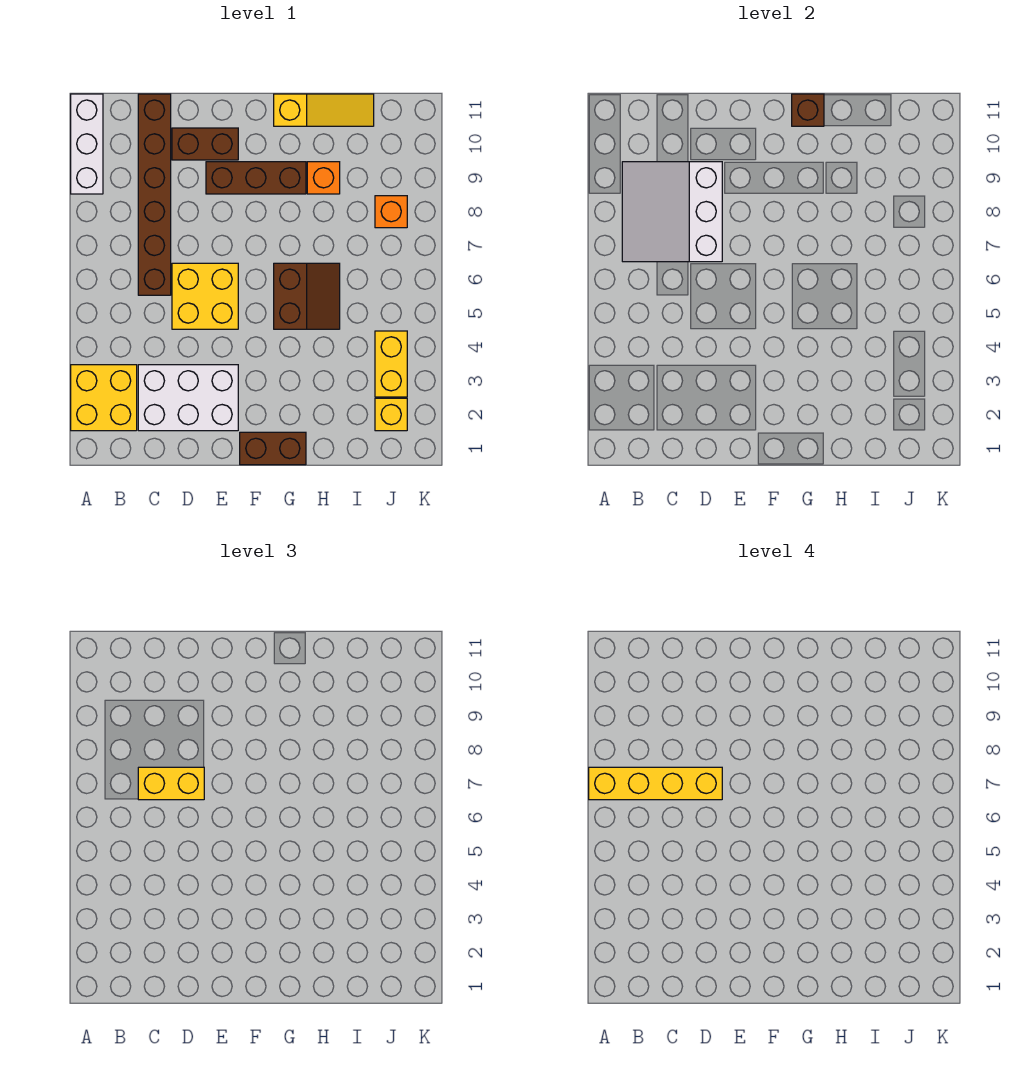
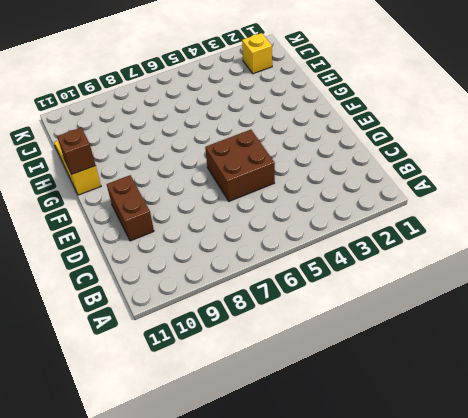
brown brick D5:E6 level 1 -> yellow brick D5:E6 level 1
none -> yellow brick A2:B3 level 1
none -> white brick A9:A11 level 1
none -> white brick C2:E3 level 1

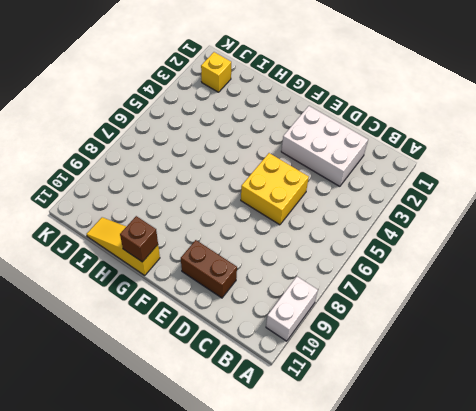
white brick A9:A10 level 1 -> white brick A9:A11 level 1
none -> yellow brick A2:B3 level 1
none -> brown brick C6:C11 level 1
none -> brown brick E9:G9 level 1

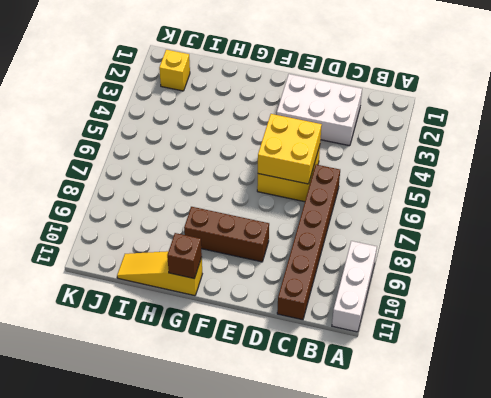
yellow brick D5:E6 level 2 -> yellow brick A2:B3 level 1
none -> brown brick D10:E10 level 1
none -> brown brick F1:G1 level 1
none -> brown slope G5:H6 level 1 top G

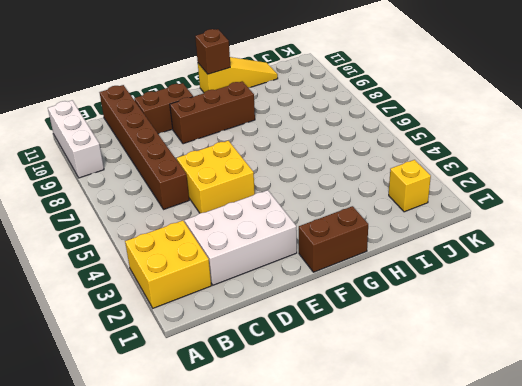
none -> brown slope G5:H6 level 1 top G
none -> orange brick H9 level 1
none -> yellow brick J3:J4 level 1

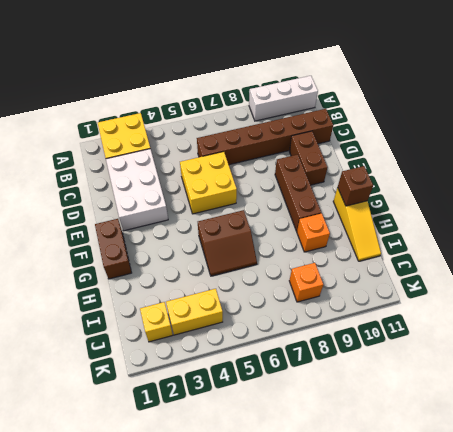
none -> white slope B7:D9 level 2 top D
none -> yellow brick C7:D7 level 3
none -> yellow brick A7:D7 level 4

